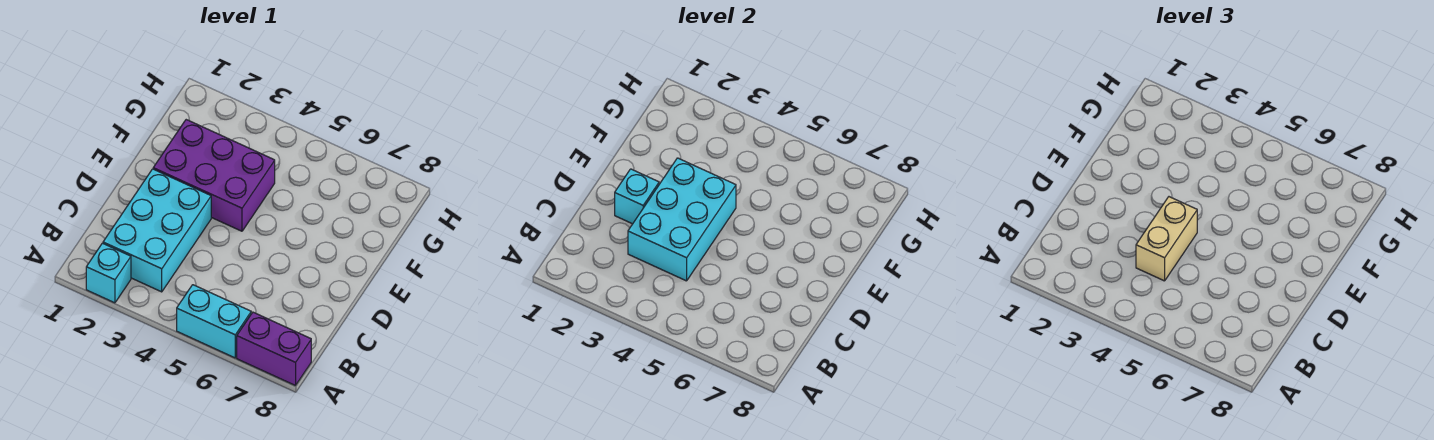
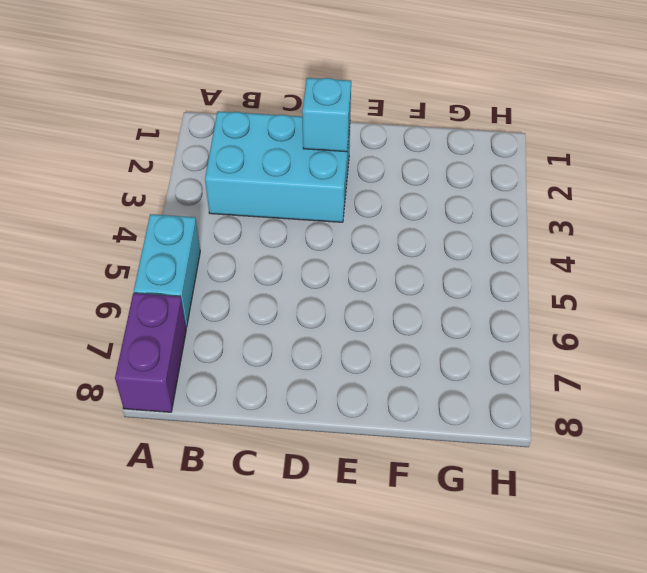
none -> cyan brick A2 level 1
none -> purple brick E2:F4 level 1

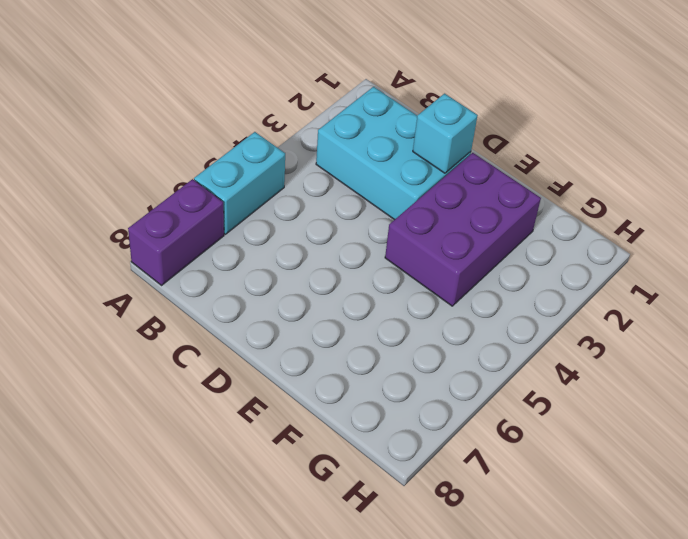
none -> cyan brick A2 level 1
none -> cyan brick C3:E4 level 2

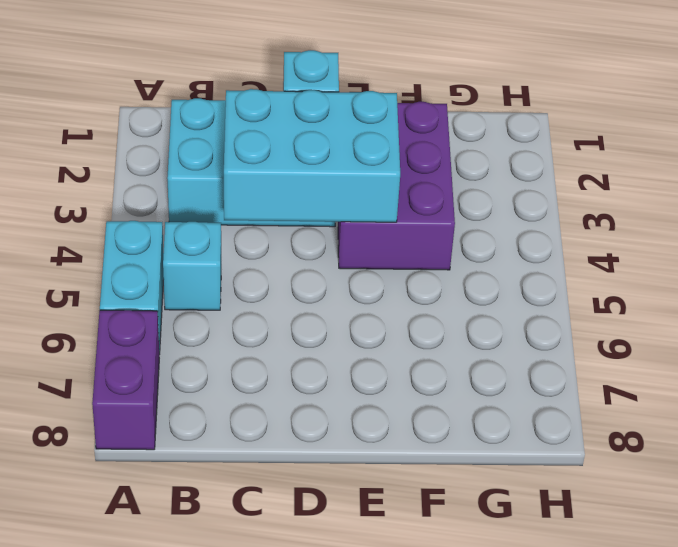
cyan brick B5 level 1 -> cyan brick A2 level 1
none -> tan brick C4:D4 level 3

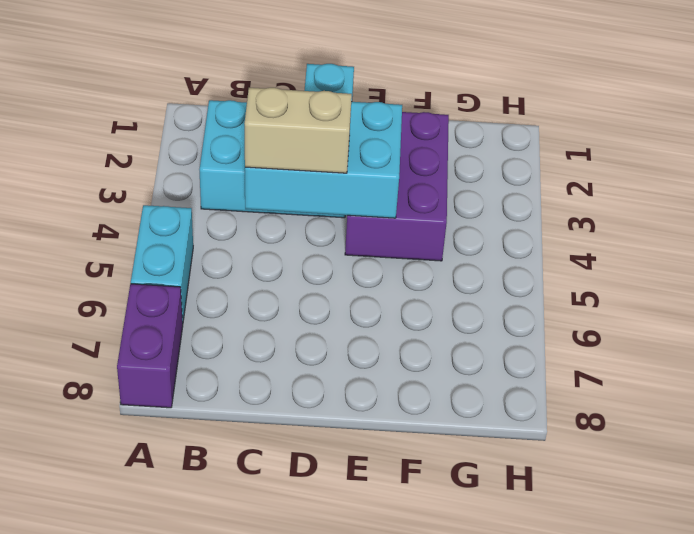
none -> cyan brick A2 level 1

